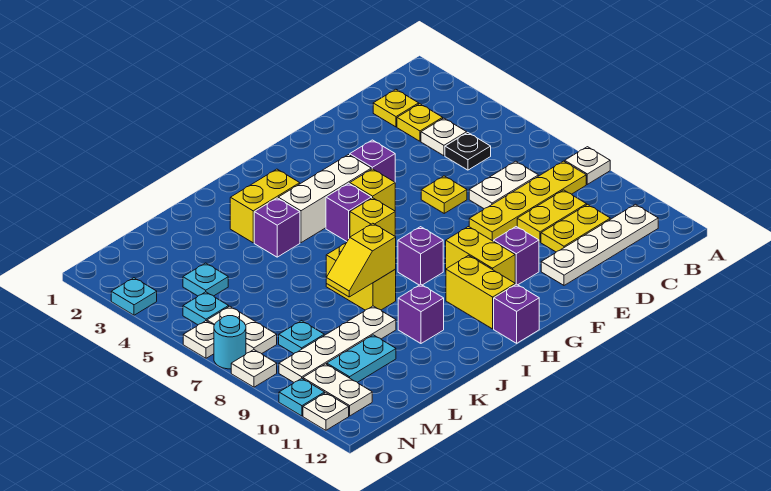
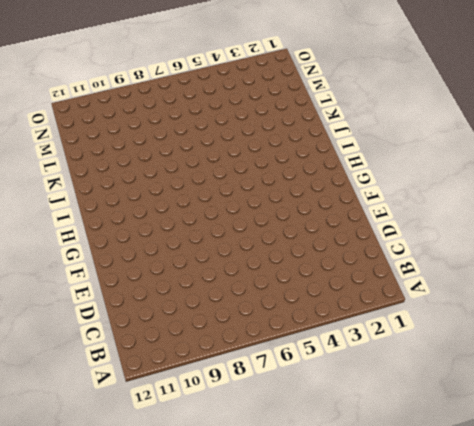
none -> white plate A8 level 1
none -> yellow plate B8:E8 level 1
none -> white plate B11:E11 level 1
none -> yellow plate C2 level 1

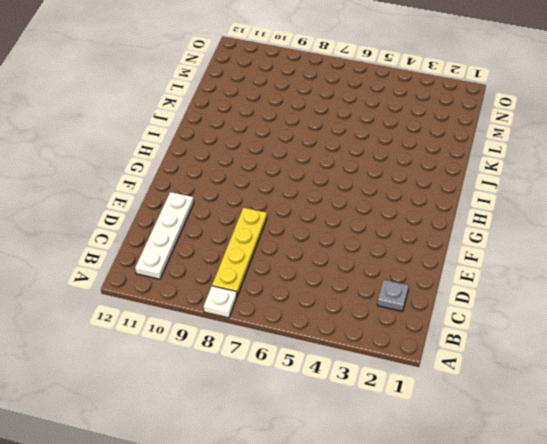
grey plate C2 level 1 -> yellow plate C2 level 1
none -> yellow plate C3 level 1
none -> white plate C4 level 1
none -> black plate C5 level 1
none -> white plate C7:D7 level 1

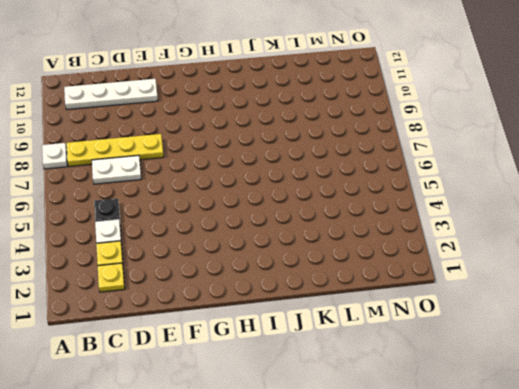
none -> yellow plate C9:D9 level 1
none -> yellow plate C10:D10 level 1
none -> yellow plate E6 level 1
none -> purple brick F4 level 1

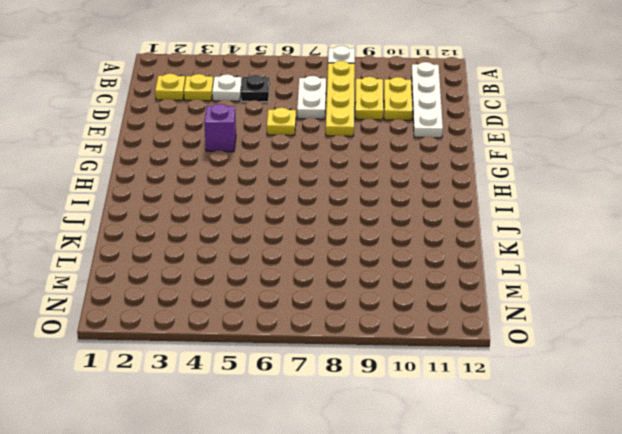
none -> purple brick F10 level 1
none -> white brick G4:I4 level 1
none -> yellow brick G5 level 1
none -> yellow brick G9:G10 level 1

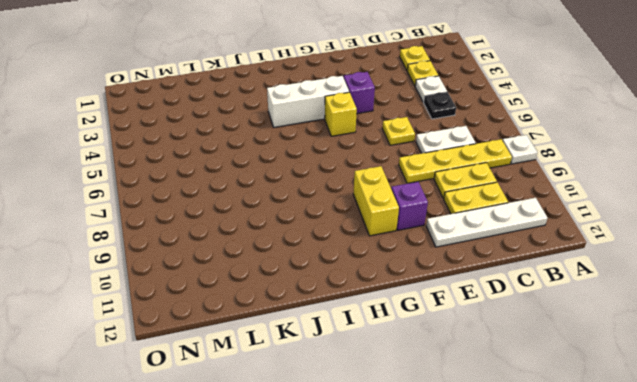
none -> purple brick H5 level 1
none -> yellow brick H6 level 1
none -> purple brick H8 level 1
none -> yellow brick H10:H11 level 1

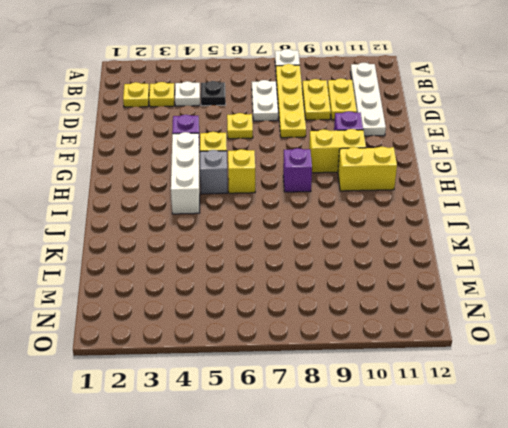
grey brick H5 level 1 -> purple brick H5 level 1
none -> purple brick H12 level 1
none -> yellow brick I3:J3 level 1
none -> purple brick J4 level 1
none -> yellow brick J7:J8 level 1

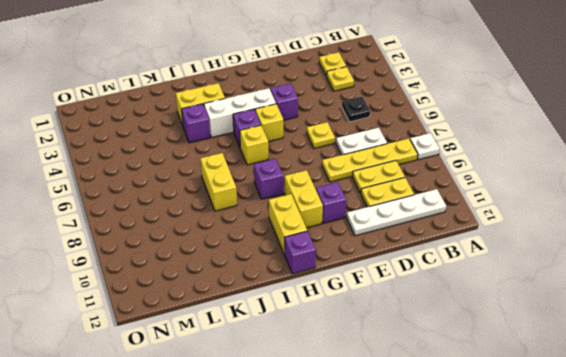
none -> white plate C4 level 1
none -> purple brick J10 level 1
none -> white plate K9:N9 level 1
none -> cyan plate L10:M10 level 1

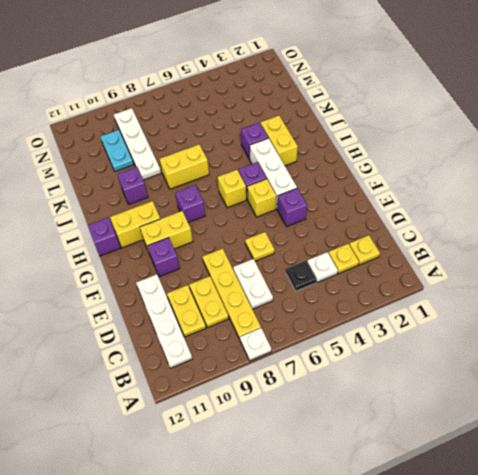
none -> cyan plate M4 level 1
none -> cyan plate M8 level 1
none -> cyan plate N5 level 1
none -> white plate N6:N7 level 1

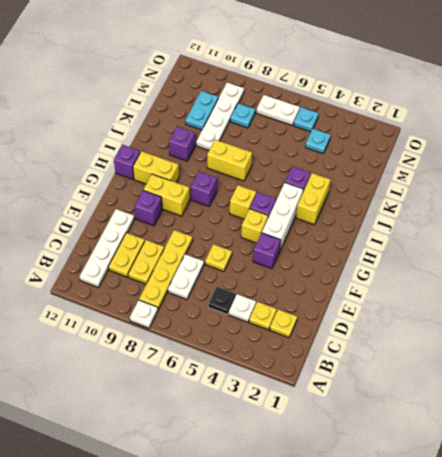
none -> white plate N10:N11 level 1
none -> cyan plate O3 level 1
none -> white plate O6 level 1
none -> cyan round brick O7 level 1

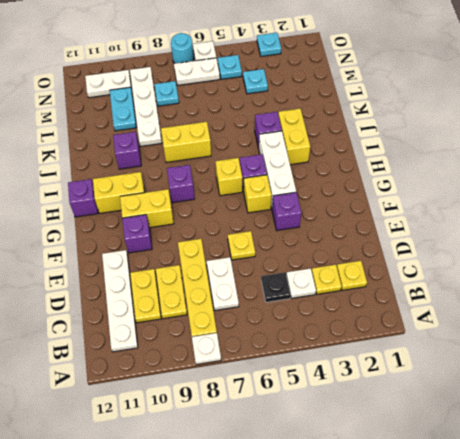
none -> white plate O8 level 1
none -> cyan plate O10 level 1
none -> white plate O11 level 1
none -> yellow slope J8:K8 level 2 top J

